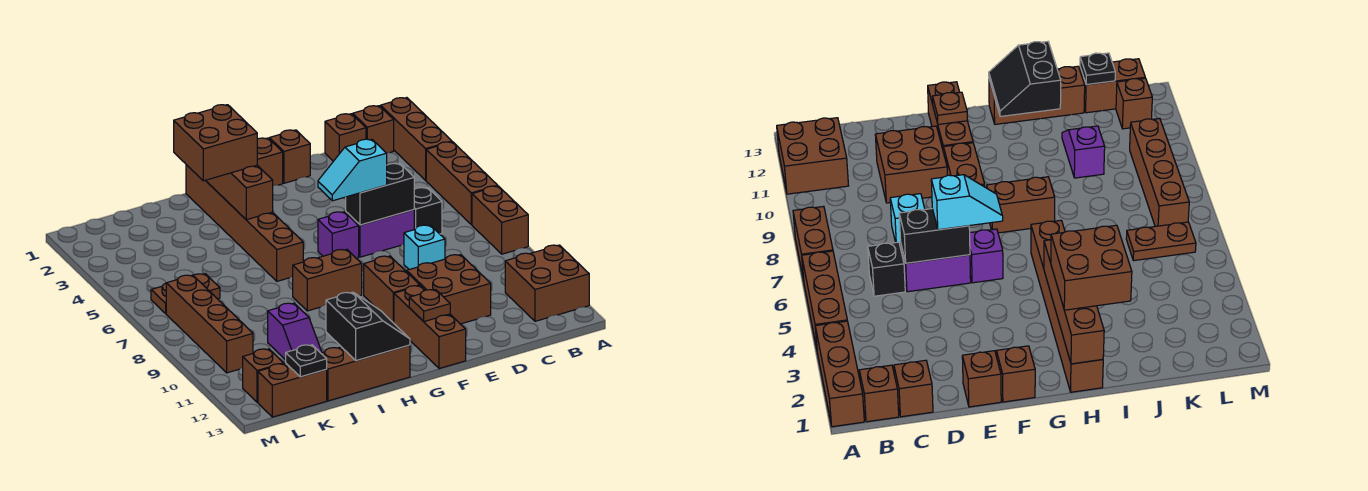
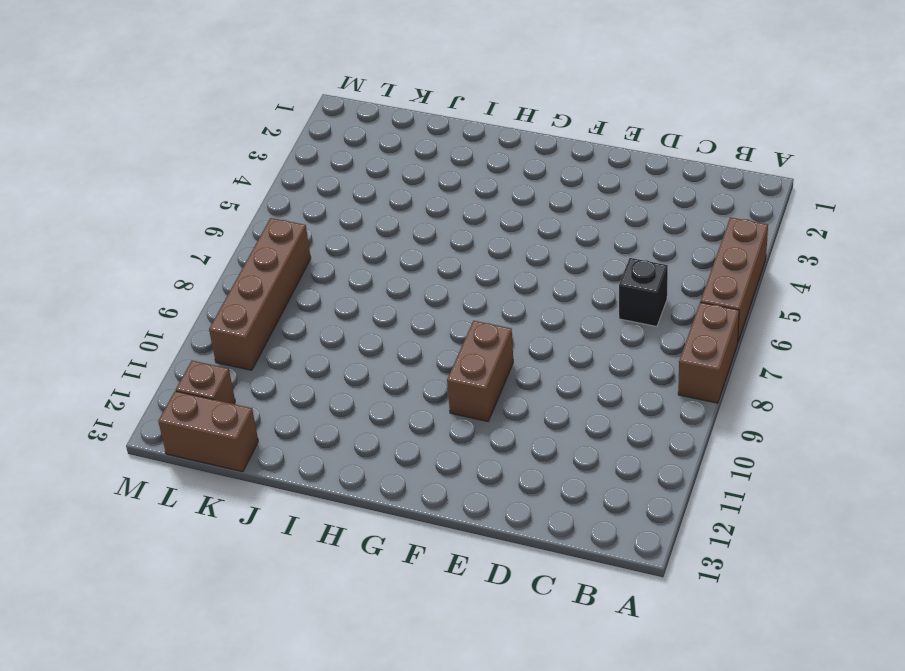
none -> brown brick A1:A3 level 1
none -> brown brick A11:B12 level 1
none -> brown brick B1 level 1
none -> brown brick C1 level 1

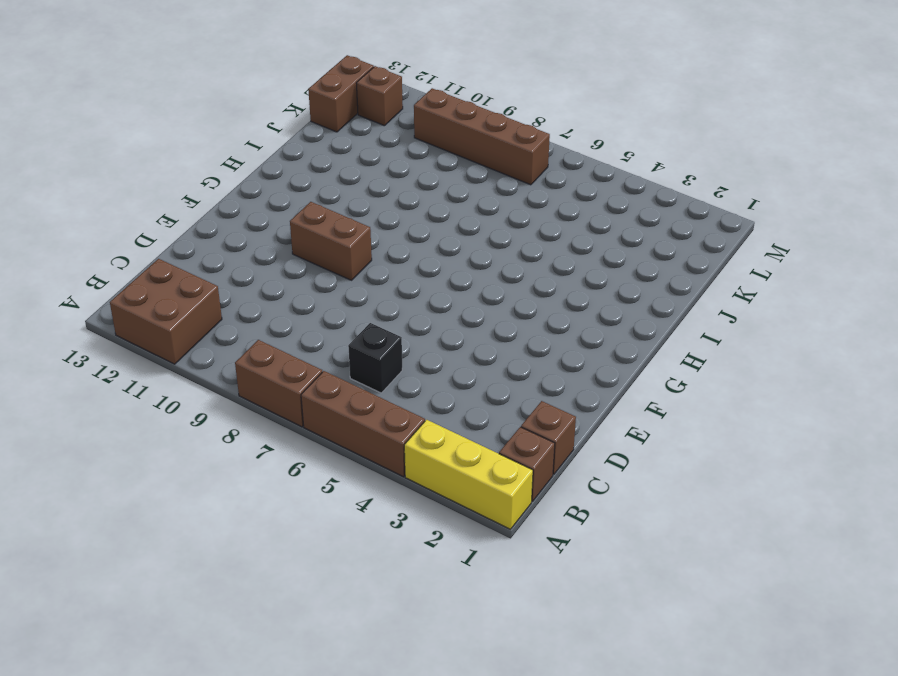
yellow brick A1:A3 level 1 -> brown brick A1:A3 level 1
none -> purple brick D6:E6 level 1
none -> cyan brick D8 level 1
none -> brown brick D10:E11 level 1
none -> brown brick E1 level 1

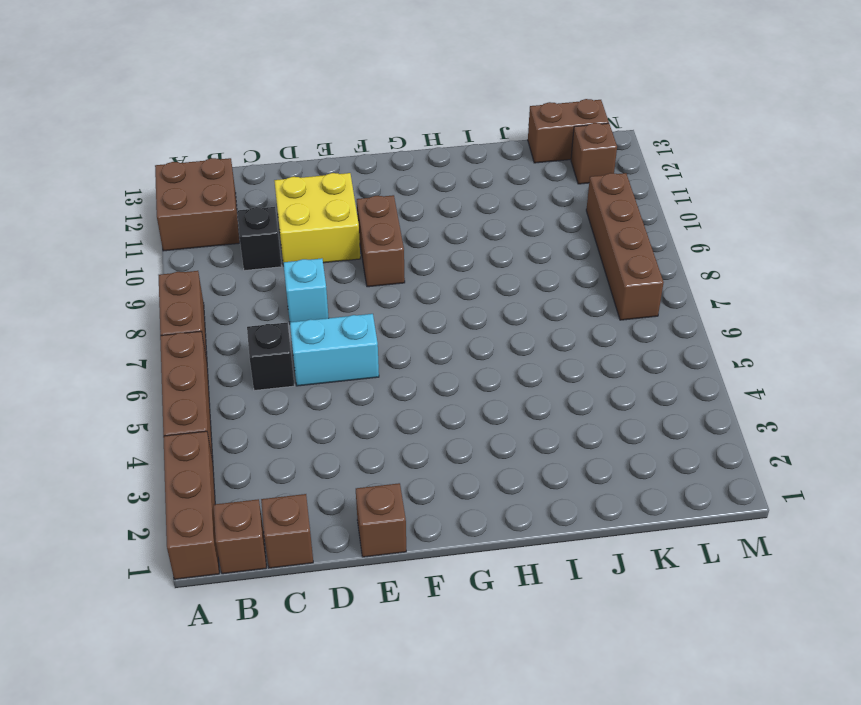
black brick C10 level 1 -> none
cyan brick D6:E6 level 1 -> purple brick D6:E6 level 1
yellow brick D10:E11 level 1 -> brown brick D10:E11 level 1
none -> brown brick F1 level 1
none -> purple brick F6 level 1
none -> brown brick F11:F13 level 1
none -> brown brick G8:H8 level 1

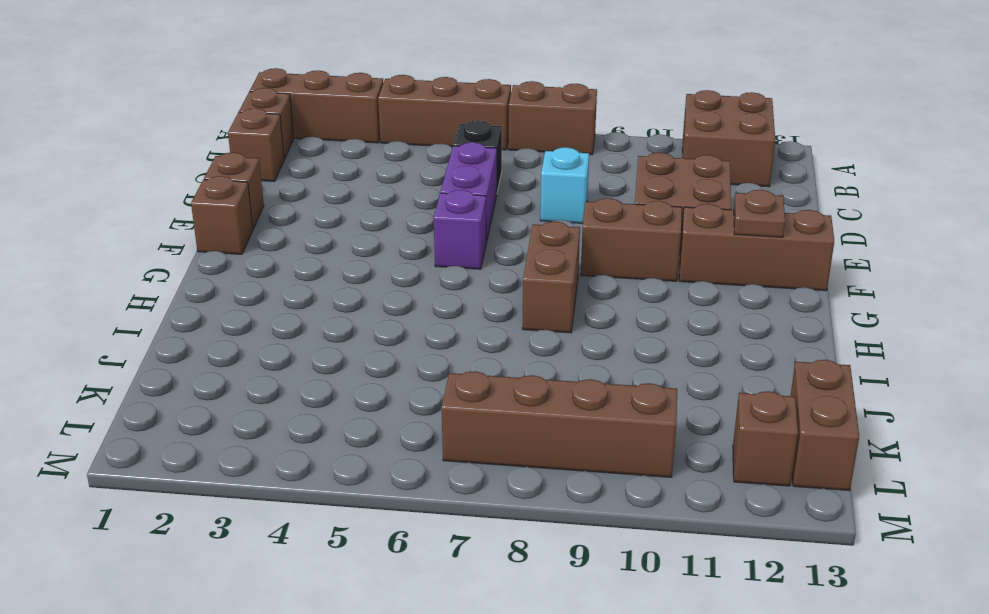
none -> brown brick H1:H6 level 1
none -> brown brick H13:J13 level 1
none -> purple slope J10:J11 level 1 top 10
none -> brown plate K6:L6 level 1

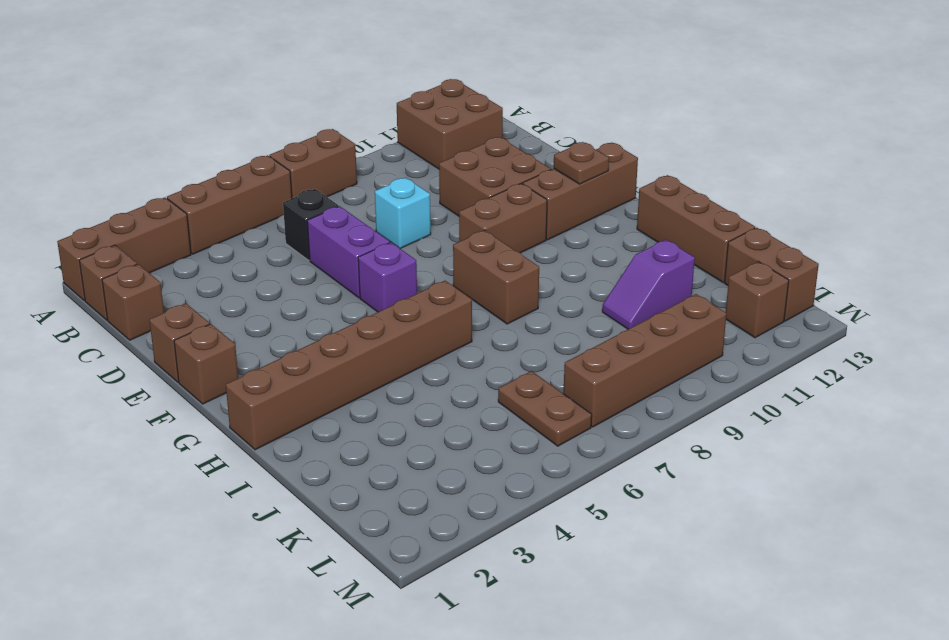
purple slope J10:J11 level 1 top 11 -> purple slope J10:J11 level 1 top 10
none -> black brick D6:E6 level 2
none -> brown brick H1:H4 level 2
none -> black slope H12:I13 level 2 top I
none -> black plate K13 level 2

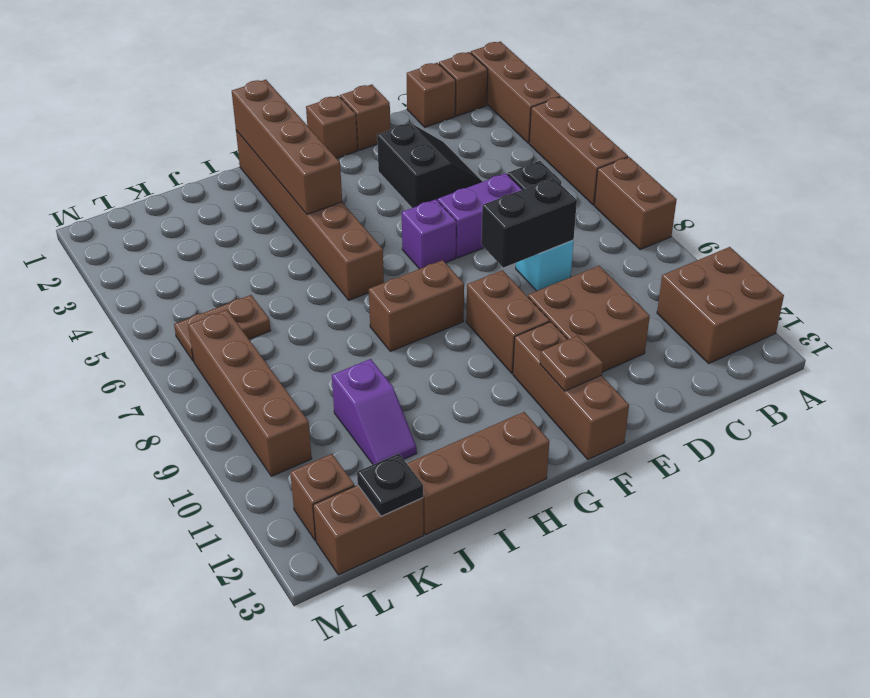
black slope D3:E4 level 1 top E -> black slope H12:I13 level 2 top I
black brick D8:E8 level 2 -> black brick D6:E6 level 2
none -> cyan slope E6:F6 level 3 top E
none -> brown brick H2:I3 level 3

